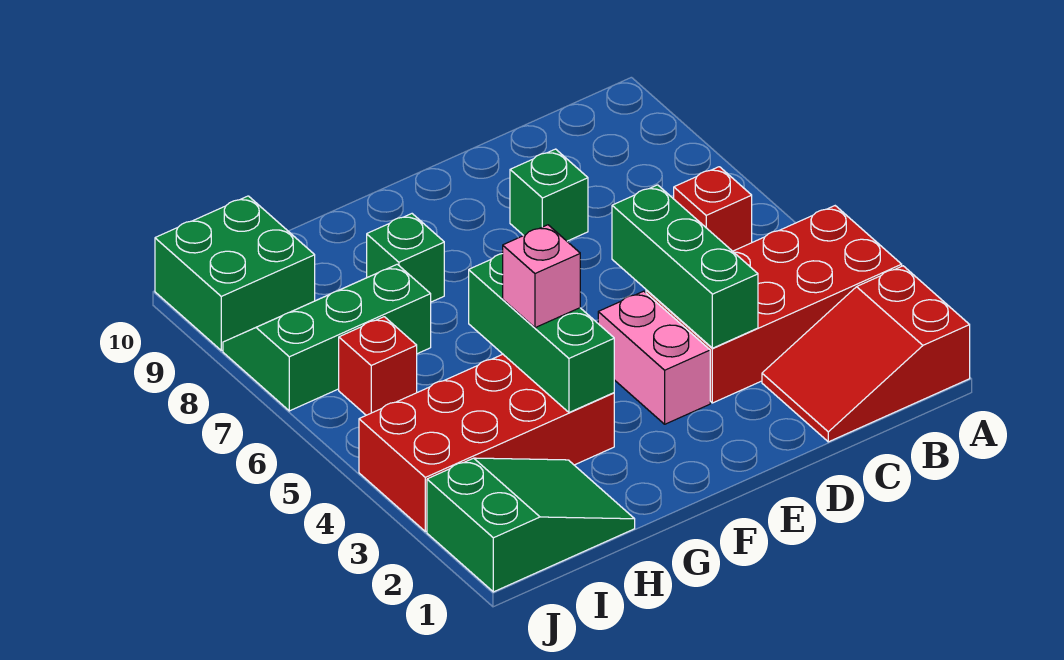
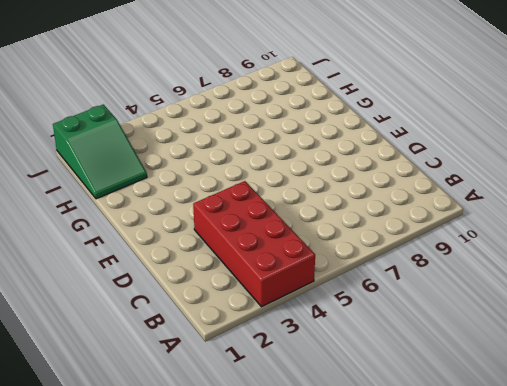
none -> red slope A1:C2 level 1 top A
none -> red brick B6 level 1
none -> green brick D8 level 1

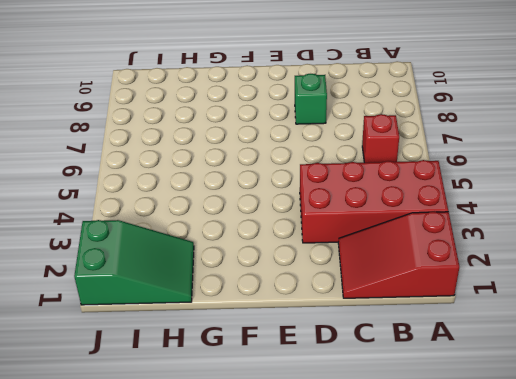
none -> pink brick E3:E4 level 1
none -> red brick G3:J4 level 1
none -> green brick G8 level 1

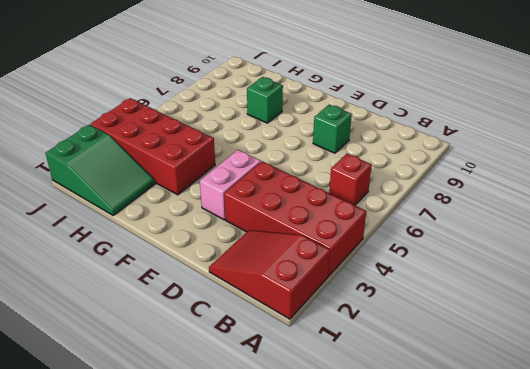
none -> green slope H7:J8 level 1 top 7
none -> red brick I6 level 1
none -> green brick I9:J10 level 1

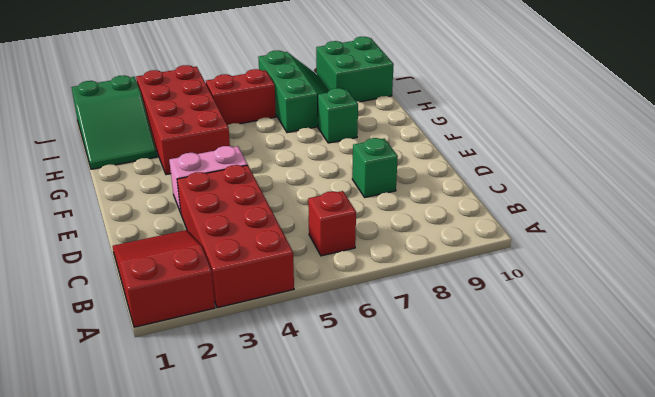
red brick I5:I6 level 1 -> red brick I6 level 1
none -> green brick D3:D5 level 2
none -> green brick G3:G5 level 2
none -> pink brick G4 level 3

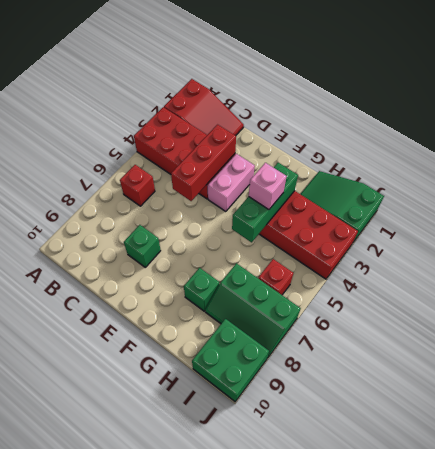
red brick D3:D5 level 2 -> green brick D3:D5 level 2

